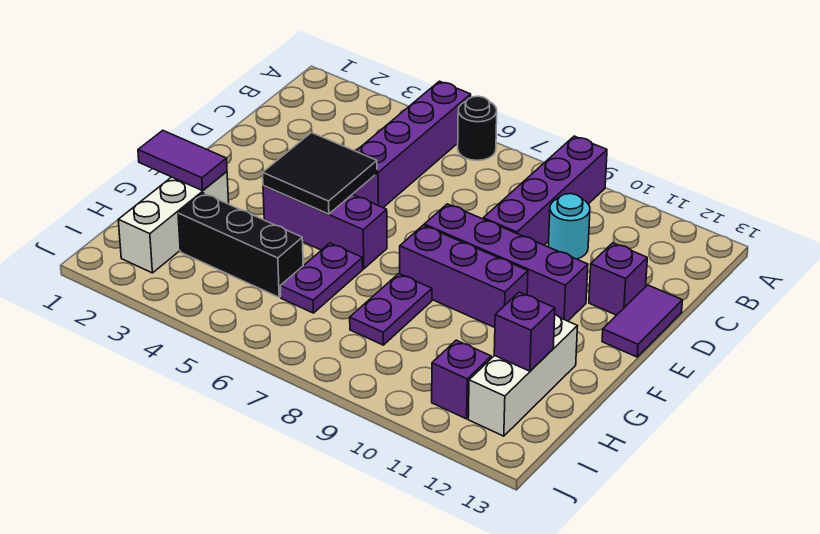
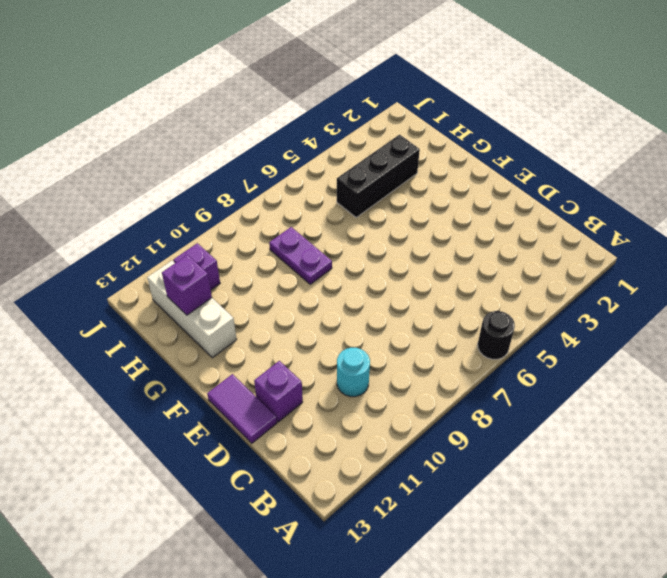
none -> purple brick A5:D5 level 1
none -> purple brick A9:D9 level 1
none -> purple brick E8:E11 level 1

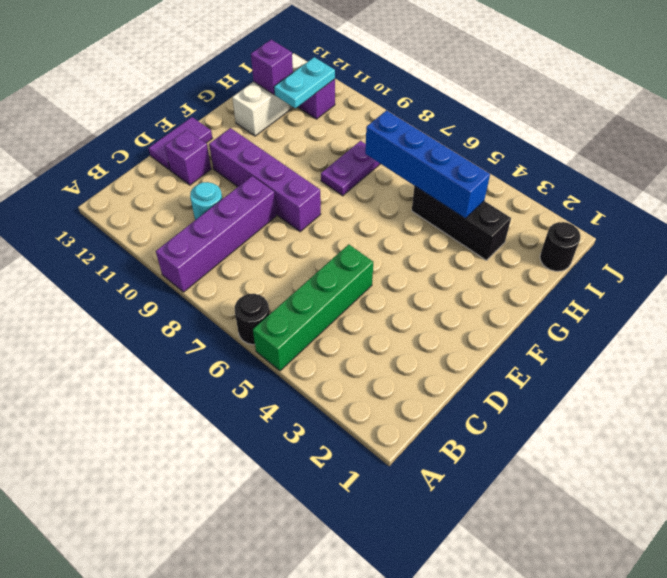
green brick A5:D5 level 1 -> purple brick A5:D5 level 1
blue brick H4:H7 level 2 -> none
cyan plate H11:I11 level 2 -> none
black round brick I1 level 1 -> none
none -> purple brick F4:F6 level 1
none -> purple brick F8:F10 level 1
none -> white brick G2:I2 level 1

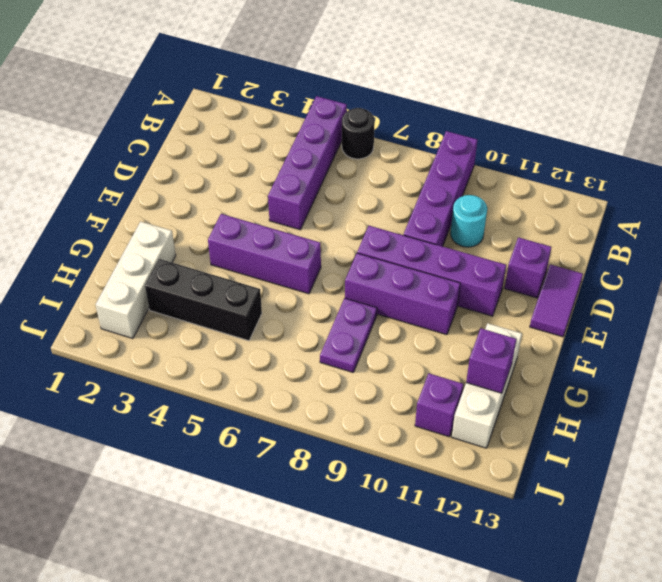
none -> purple plate G6:H6 level 1
none -> black tile E4:F5 level 2
none -> purple tile G1:G2 level 2

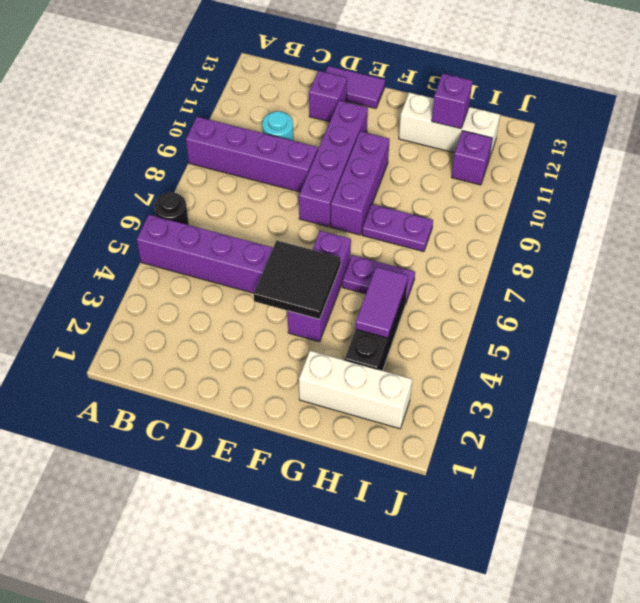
purple tile H4:H5 level 2 -> purple tile G1:G2 level 2

